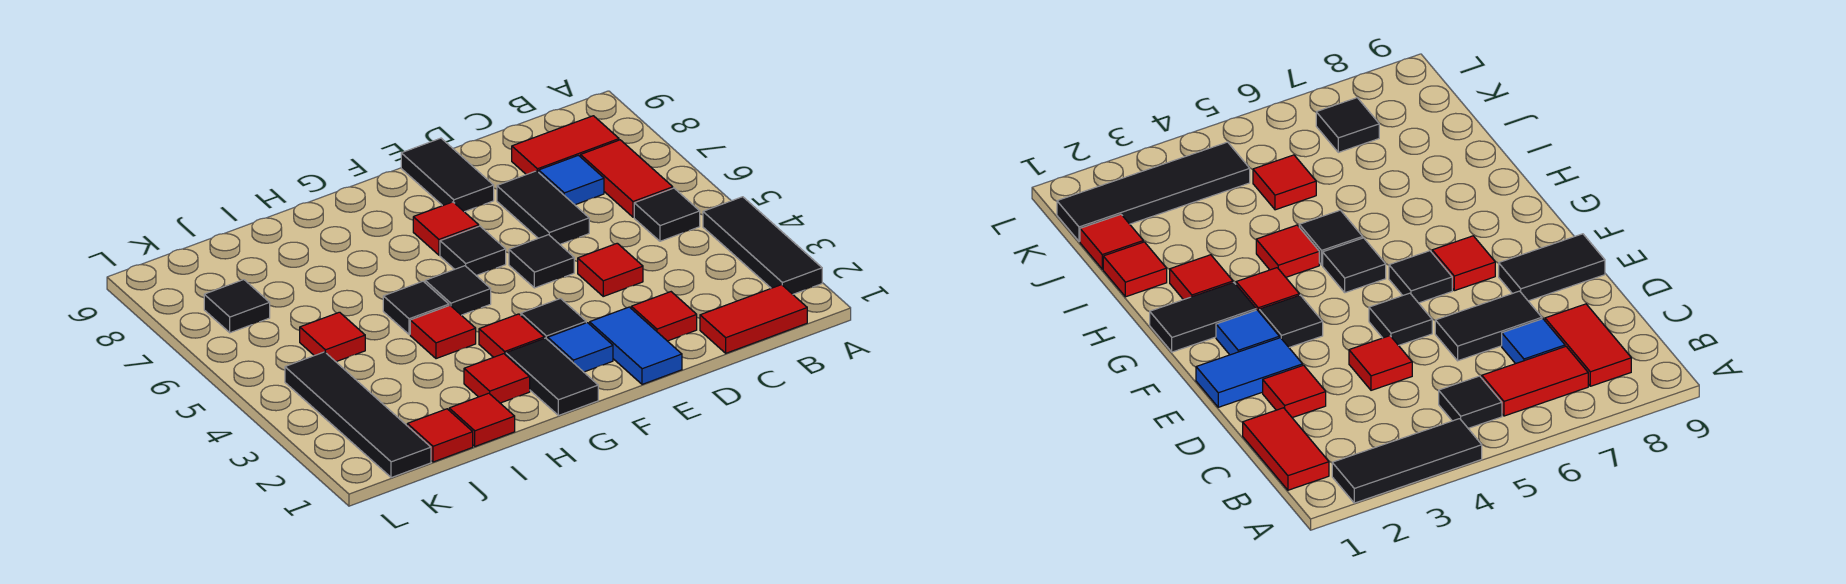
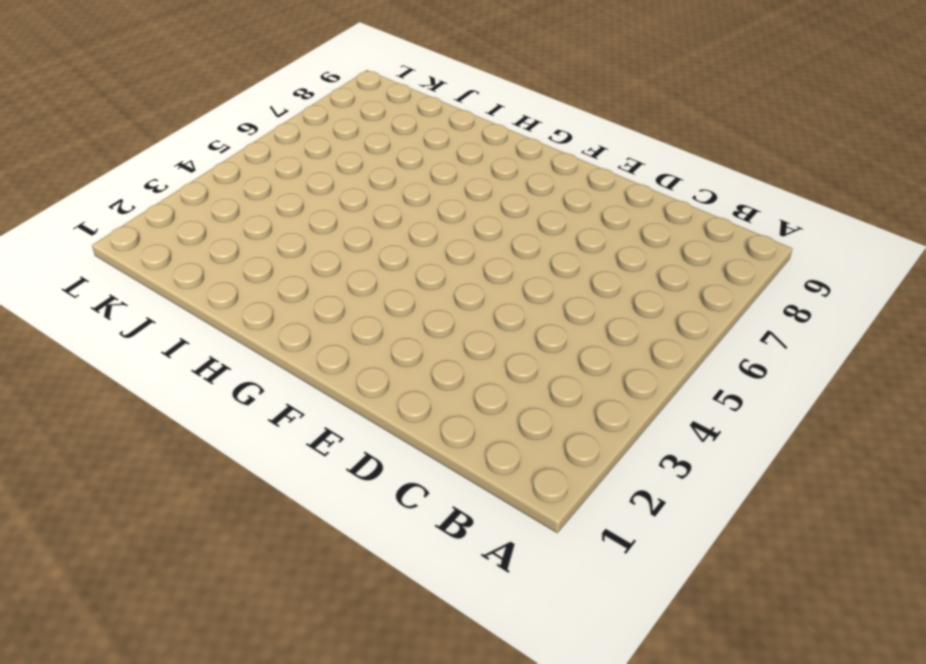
none -> black tile A2:A4 level 1
none -> red tile B1:C1 level 1
none -> black tile B5 level 1

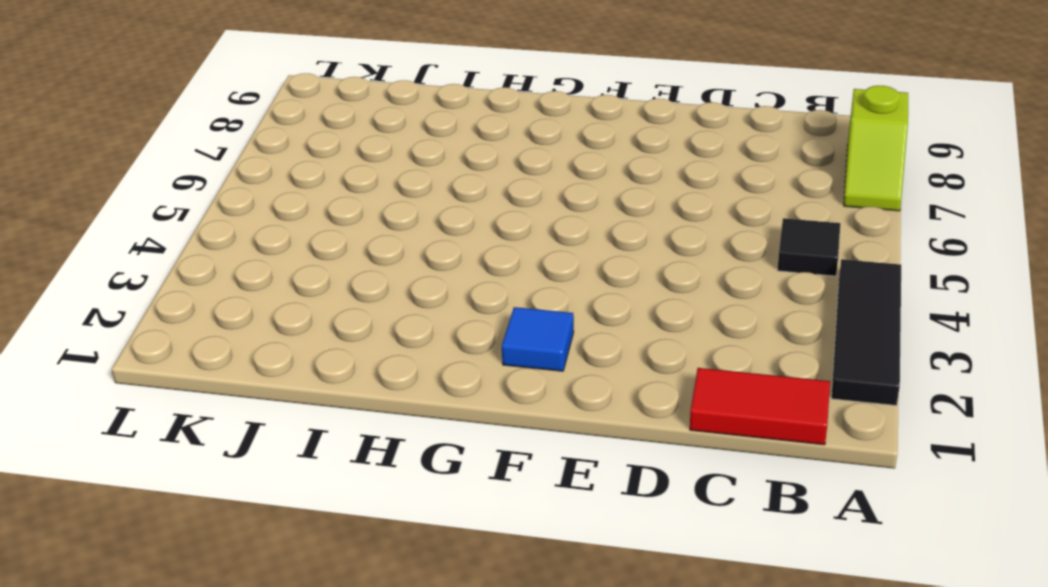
lime slope A7:A8 level 1 top 8 -> none
none -> red tile B6:B7 level 1
none -> red tile B8:C8 level 1
none -> blue tile C7 level 1

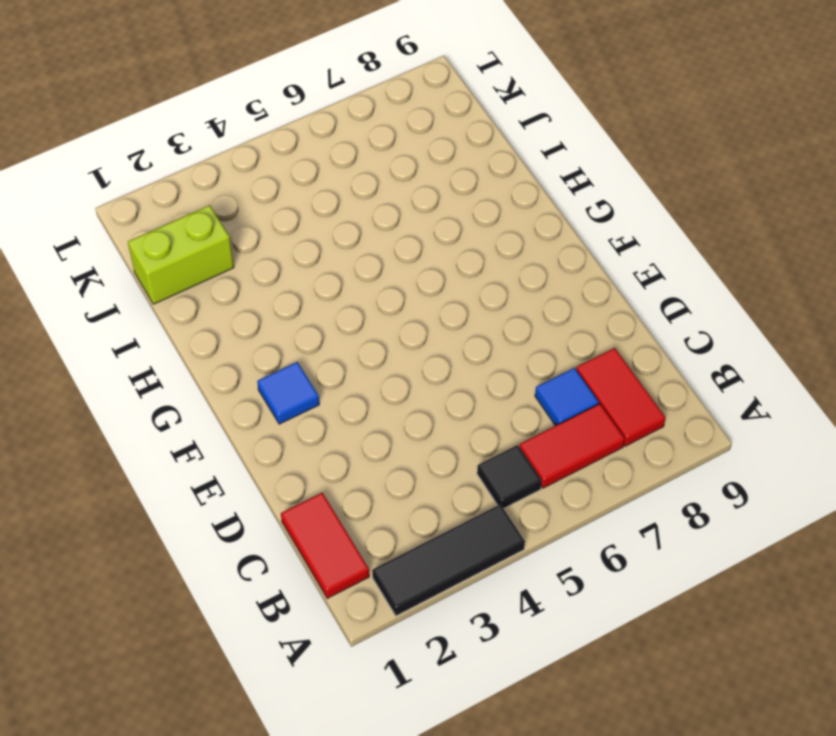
lime brick J1:J2 level 1 -> red tile J1 level 1
none -> red tile D2 level 1
none -> red tile D4 level 1
none -> black tile D6:D7 level 1

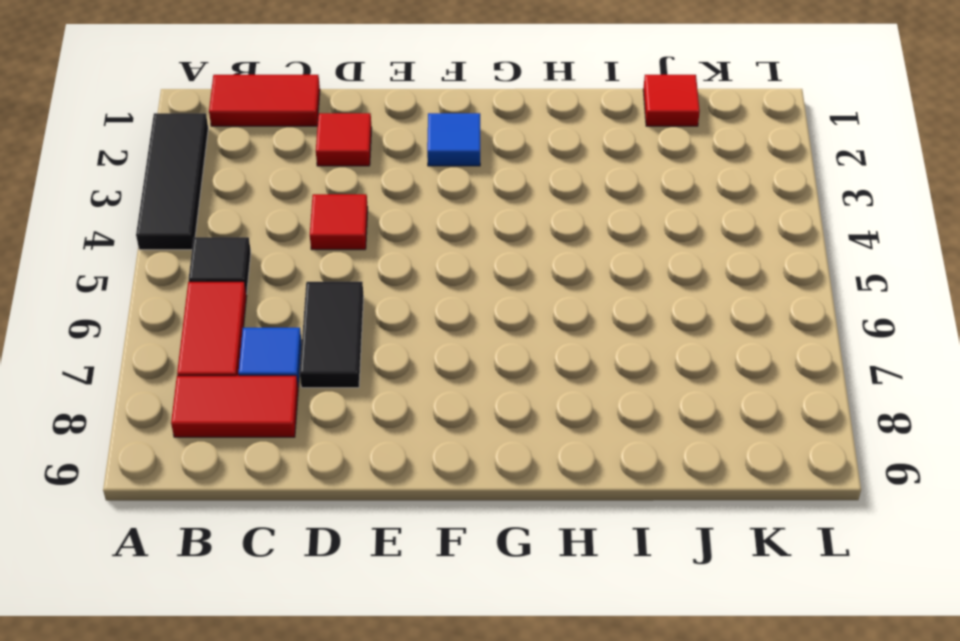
none -> blue tile E1:E2 level 1
none -> black tile E5 level 1
none -> black tile E8:E9 level 1

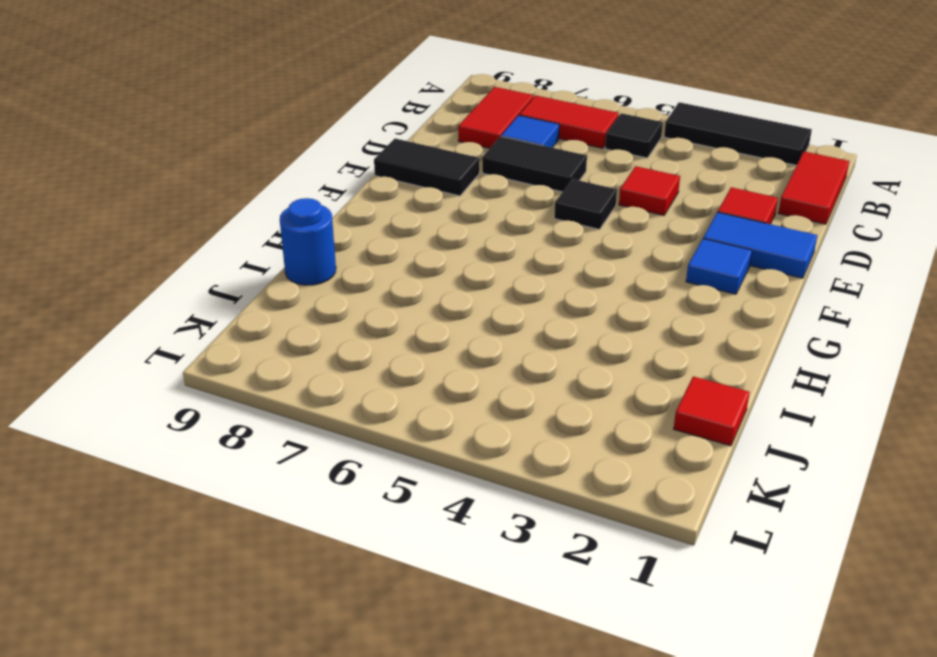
blue round brick I9 level 1 -> none
none -> black tile F3 level 1
none -> black tile F6 level 1
none -> red tile F7 level 1

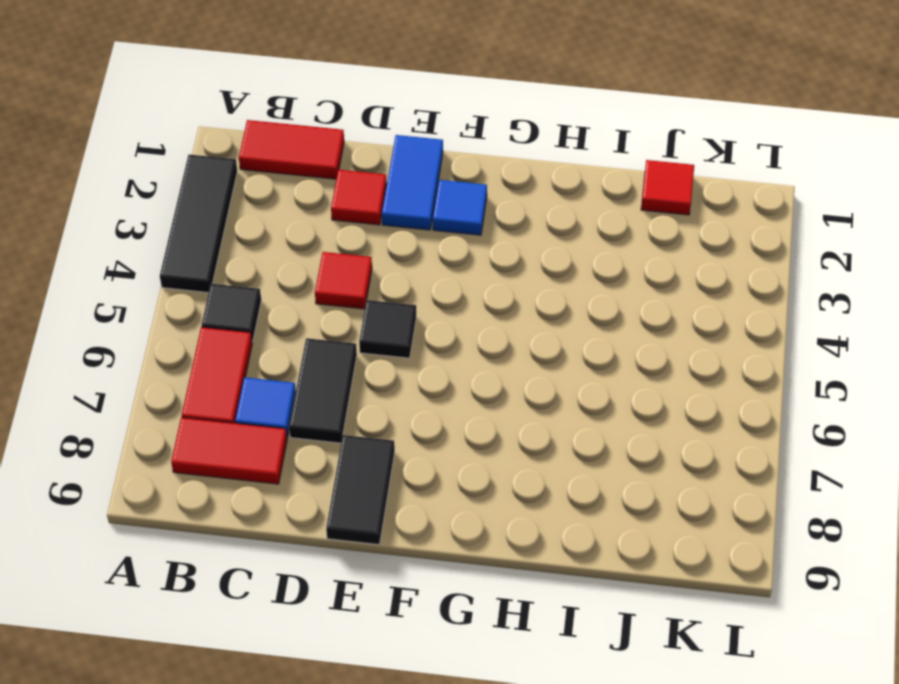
none -> black tile F3 level 1
none -> black tile F6 level 1
none -> red tile F7 level 1

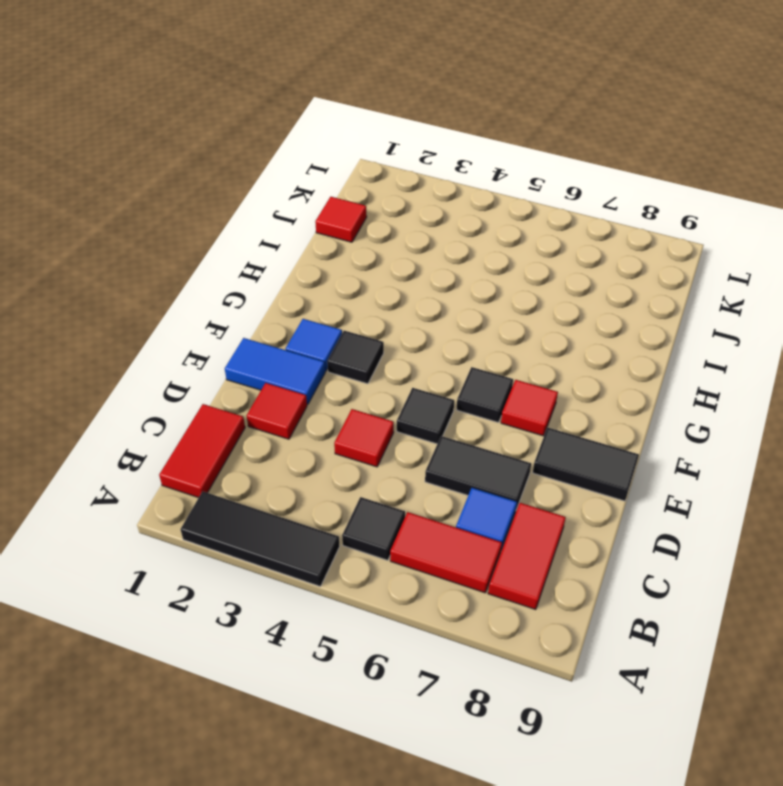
none -> black tile G1:G2 level 1
none -> red tile G3 level 1
none -> black tile G5 level 1

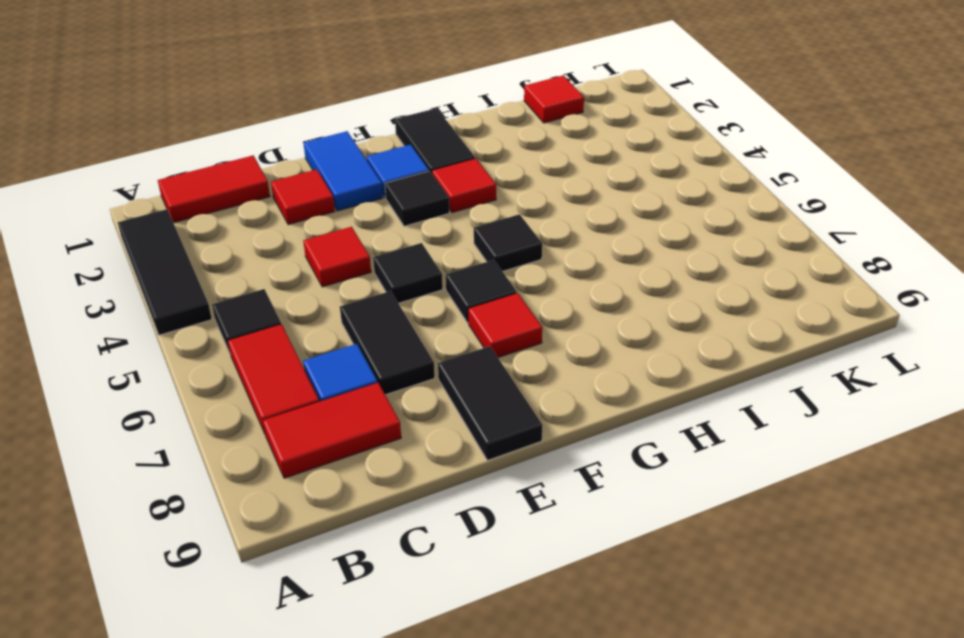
none -> red tile H2 level 1
none -> red tile H4 level 1
none -> black tile H5 level 1

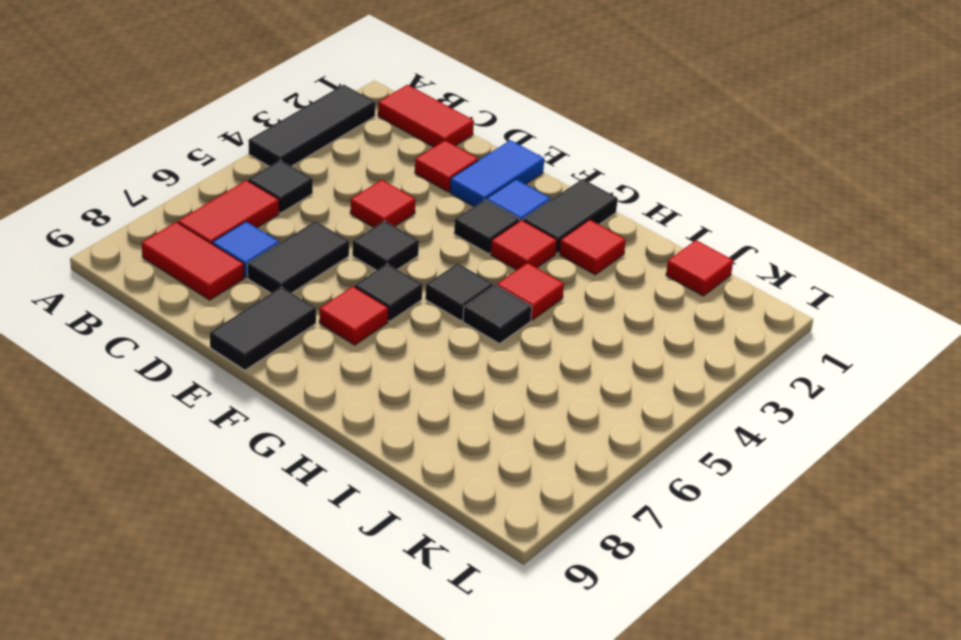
none -> red tile I1 level 1
none -> red tile J5 level 1
none -> black tile K1:K4 level 1

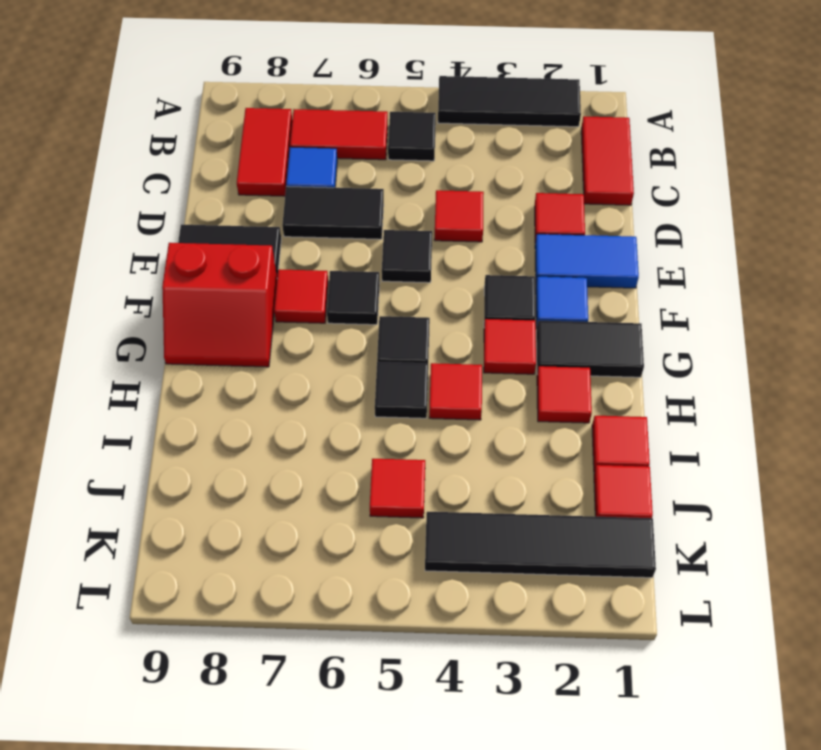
red slope F8:G9 level 1 top F -> none
none -> black tile K7 level 1

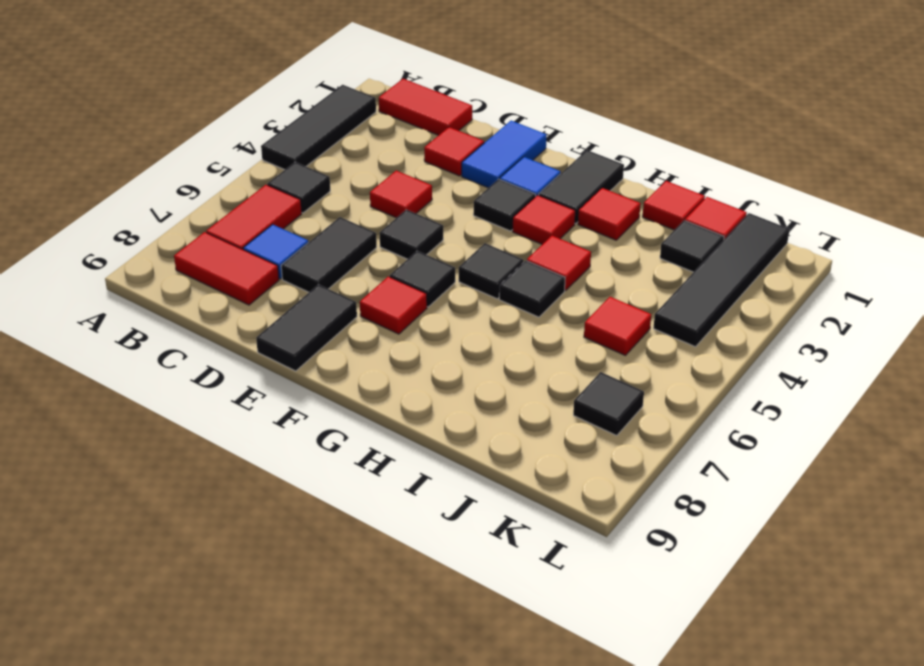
black tile J2 level 1 -> none

